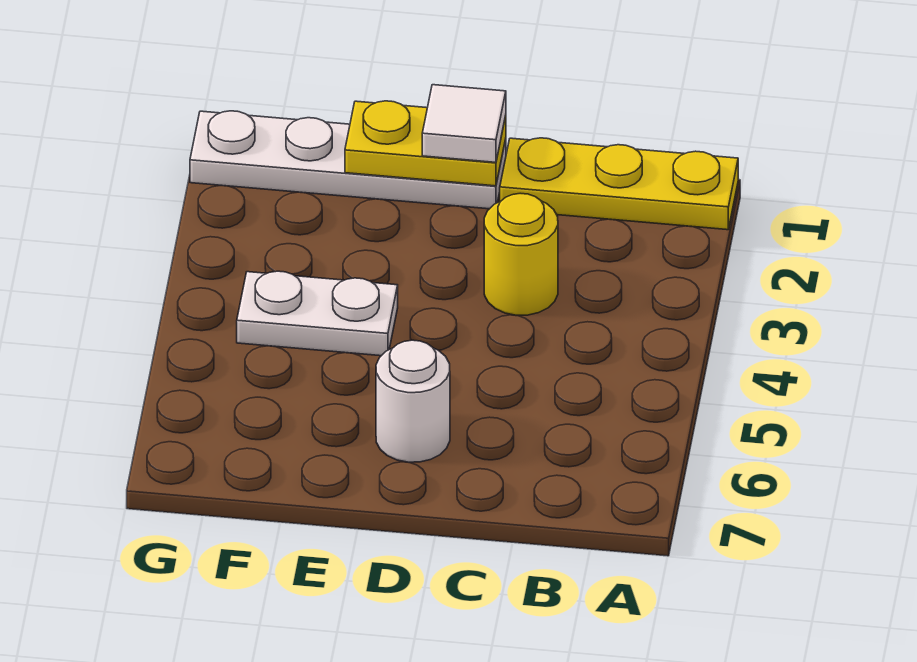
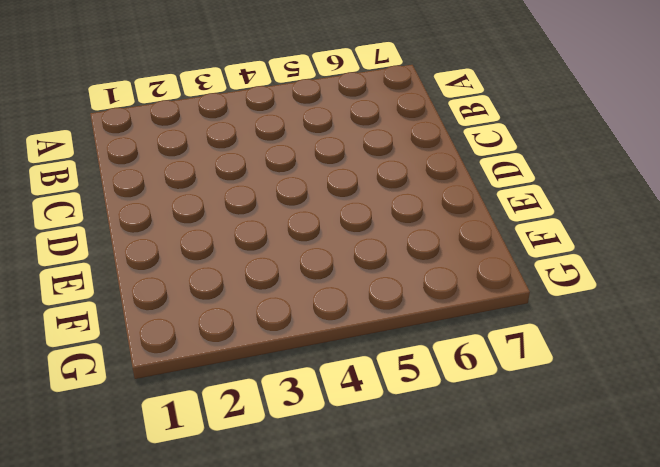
none -> yellow plate A1:C1 level 1
none -> yellow round brick C3 level 1

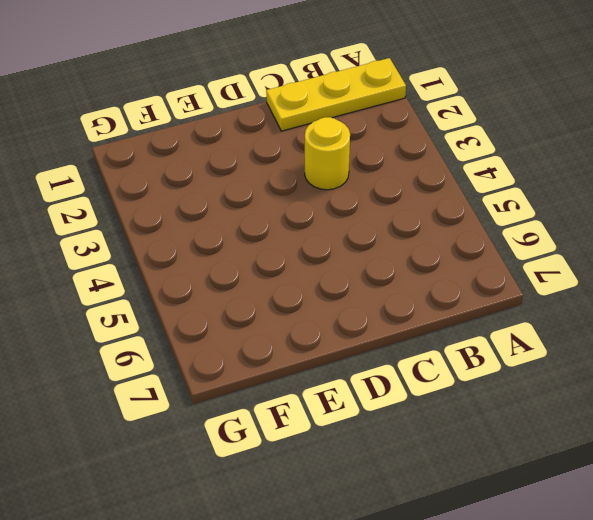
none -> white plate D1:G1 level 1
none -> white round brick D6 level 1

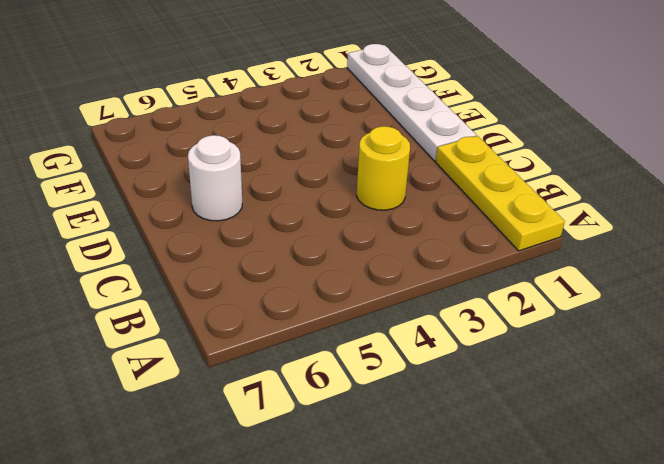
none -> white plate E4:F4 level 1
none -> yellow plate D1:E1 level 2

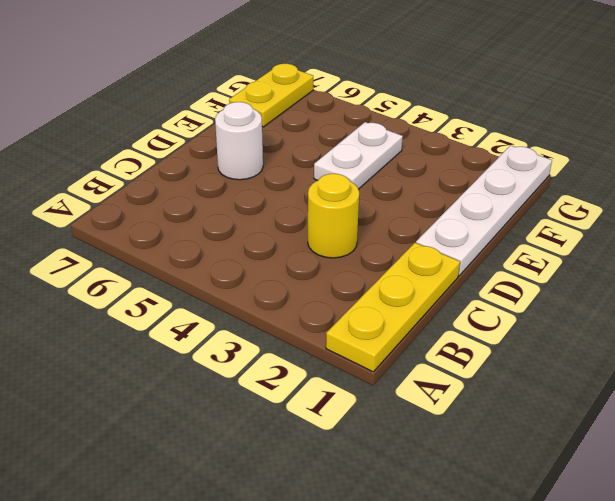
yellow plate F7:G7 level 1 -> yellow plate D1:E1 level 2
none -> white tile D1 level 3

